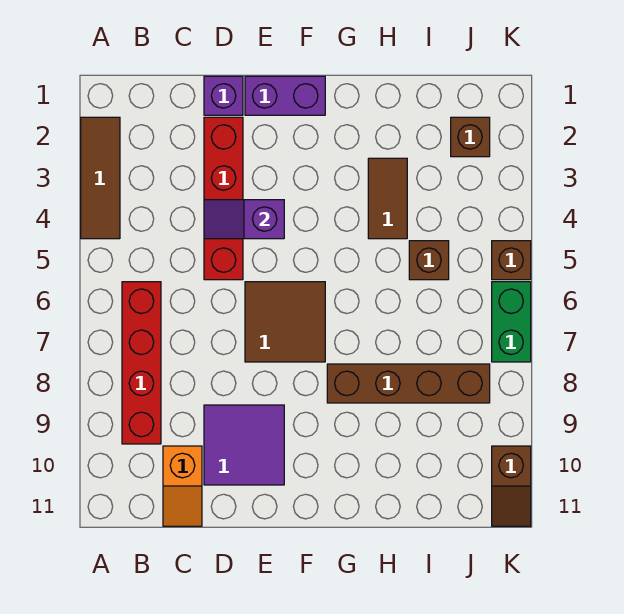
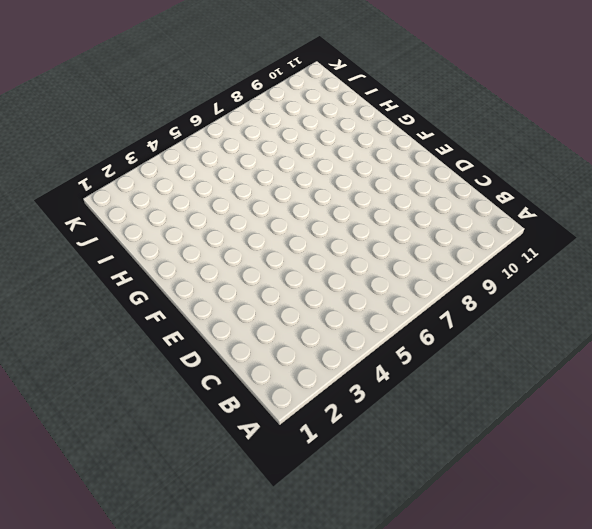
none -> brown tile A2:A4 level 1
none -> red brick B6:B9 level 1
none -> orange slope C10:C11 level 1 top 10

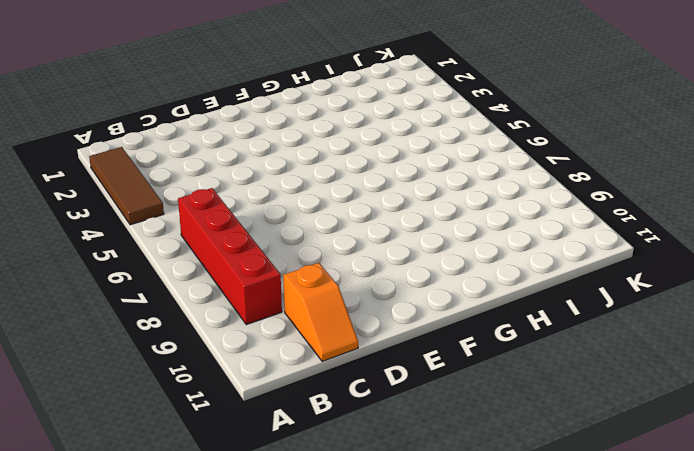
none -> purple brick D1 level 1
none -> red brick D2:D5 level 1
none -> purple tile D9:E10 level 1

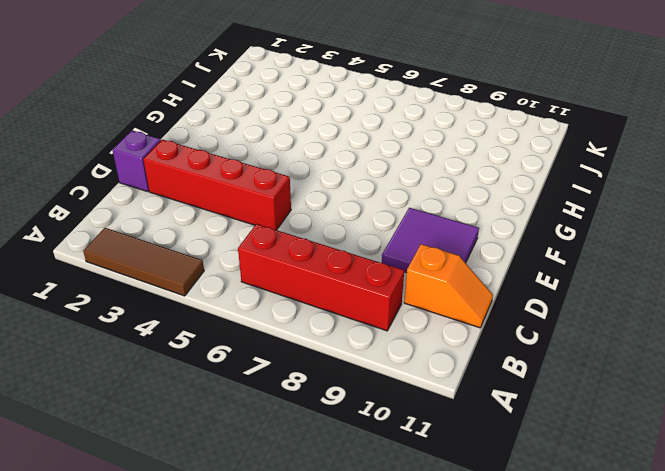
none -> purple brick E1:F1 level 1
none -> brown tile E6:F7 level 1
none -> brown brick G8:J8 level 1

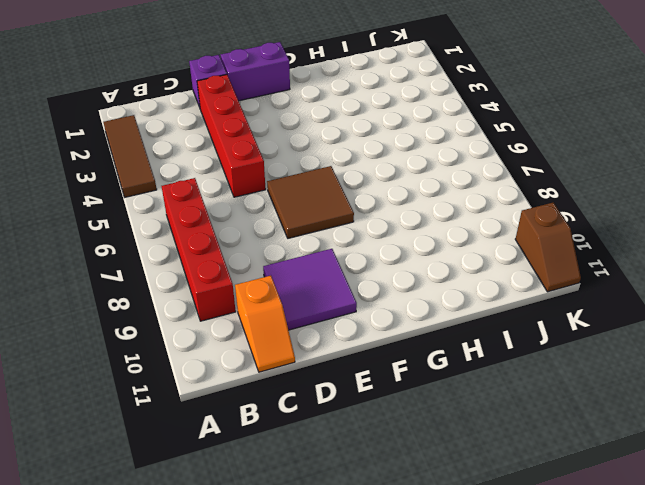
none -> brown brick G8:J8 level 1
none -> brown tile H3:H4 level 1
none -> brown brick I5 level 1

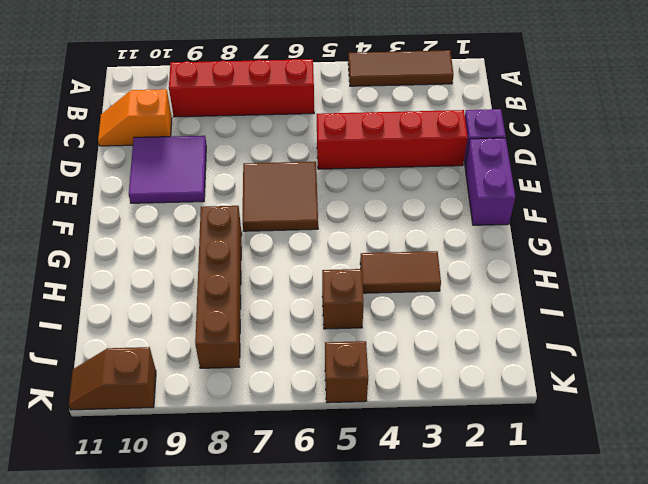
none -> brown brick J2 level 1
none -> green brick K6:K7 level 1
none -> purple slope D4:E4 level 2 top E

